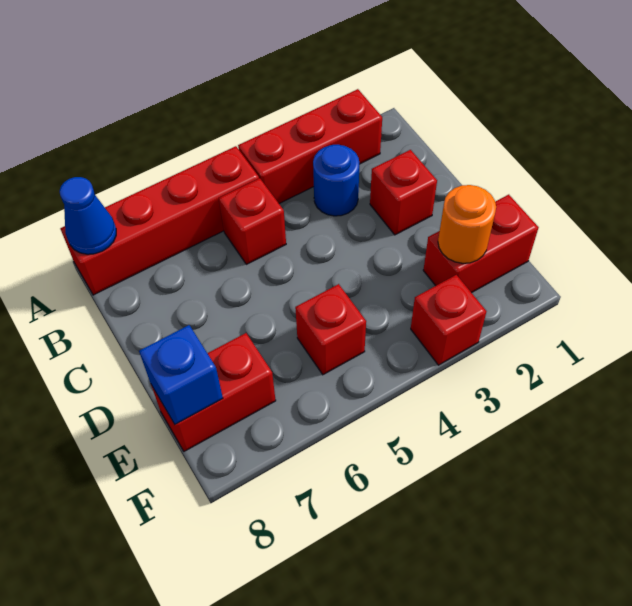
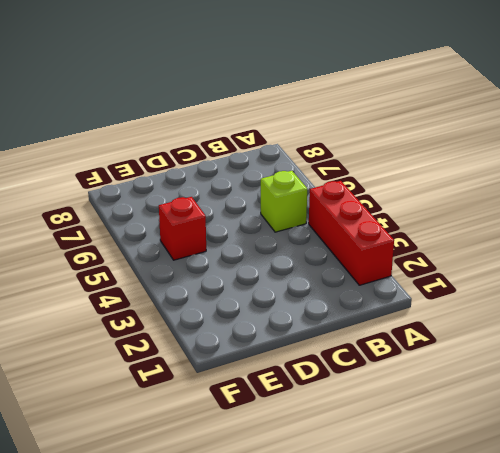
lime brick B5 level 1 -> red brick B5 level 1
none -> red brick A5:A8 level 1
none -> blue round brick B3 level 1
none -> red brick C2 level 1

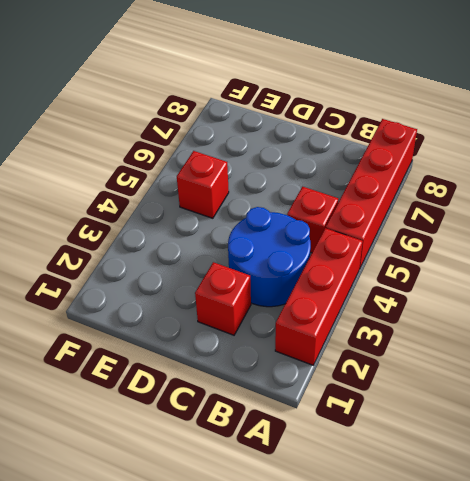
blue round brick B3:C4 level 1 -> blue round brick B3 level 1
none -> red brick E1:E2 level 1
none -> red brick E7:E8 level 1
none -> red brick F3 level 1

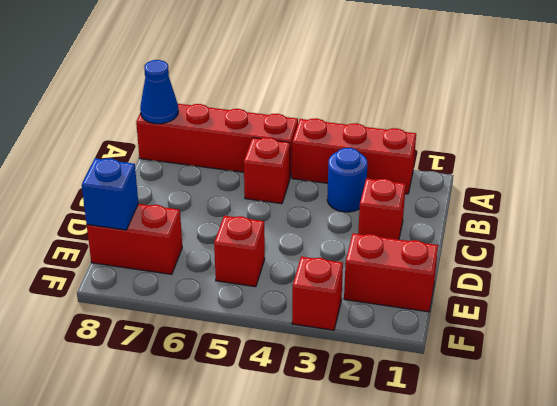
none -> orange round brick E2 level 2

